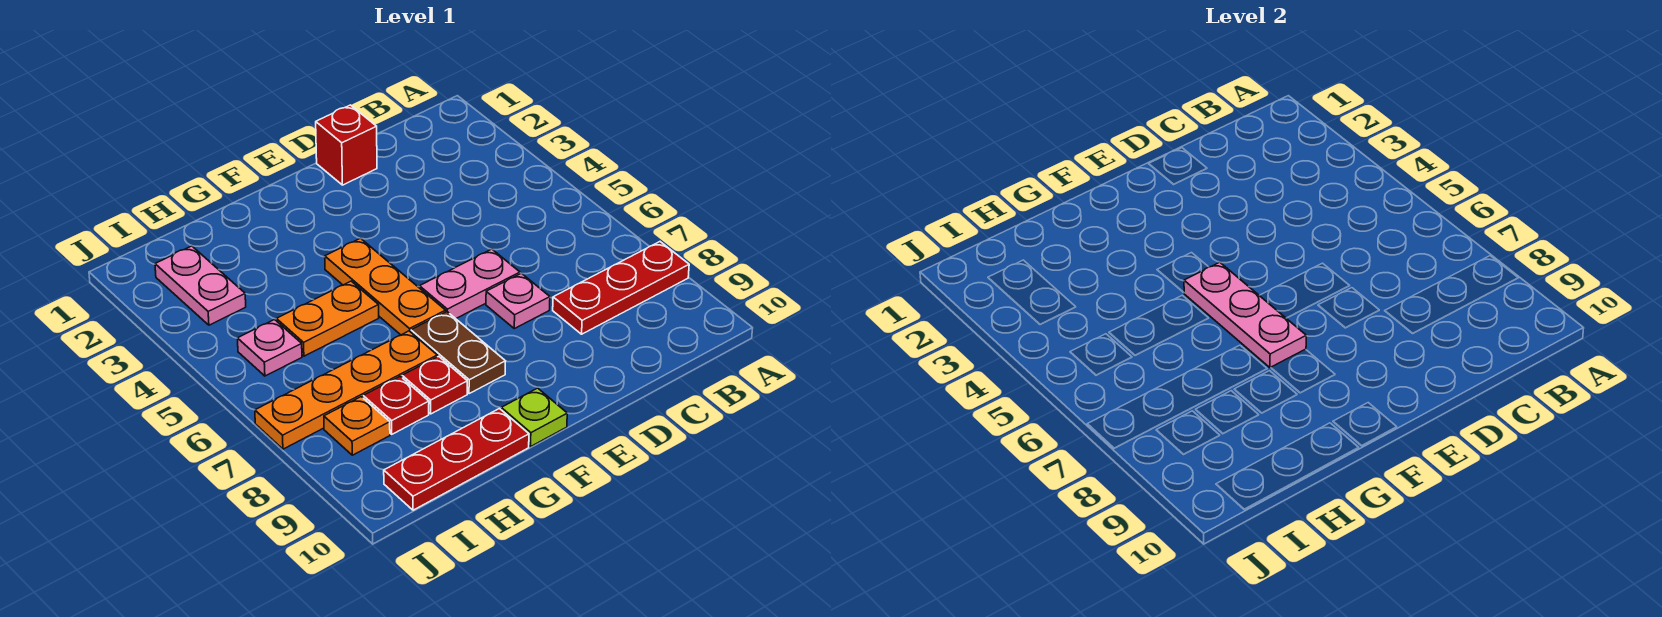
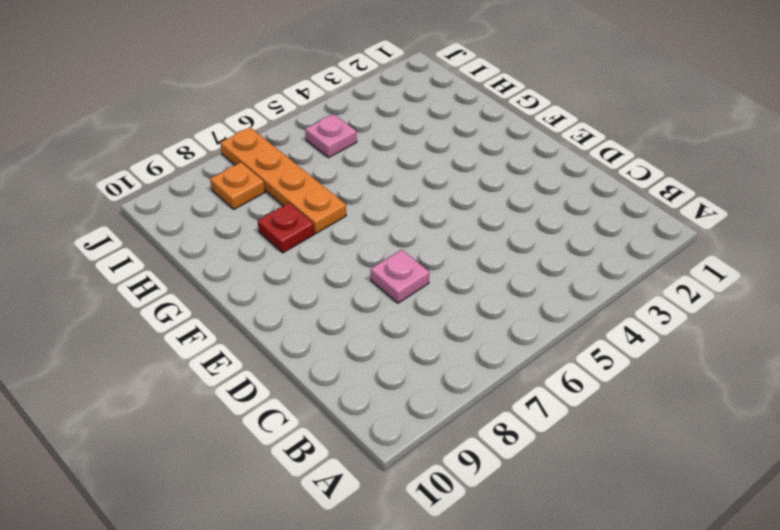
none -> red plate A8:C8 level 1
none -> red brick D1 level 1
none -> pink plate D6:E6 level 1

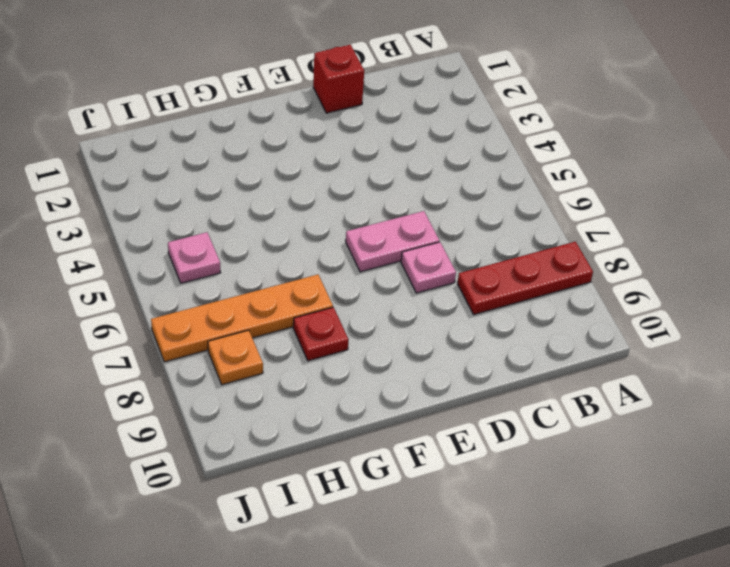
none -> orange plate F4:F6 level 1
none -> brown plate F7:F8 level 1
none -> lime plate F10 level 1

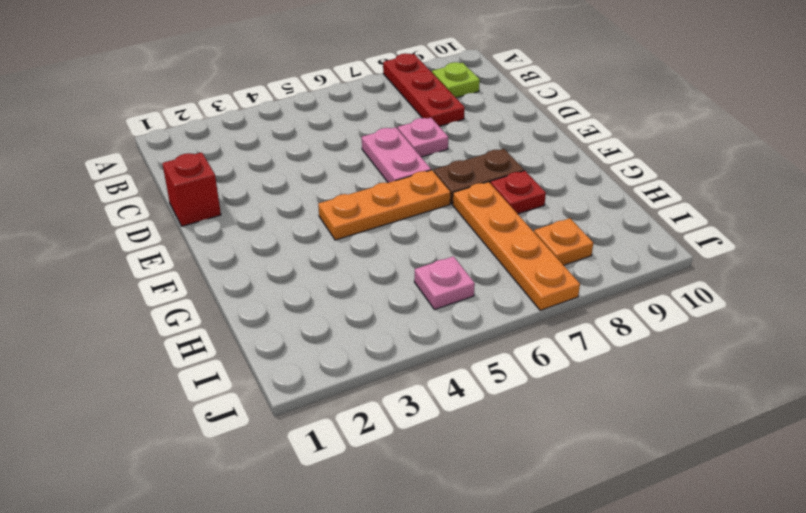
lime plate B9 level 1 -> lime plate F10 level 1
none -> orange plate G5:H5 level 1
none -> red plate G10:I10 level 1
none -> red plate H8 level 1

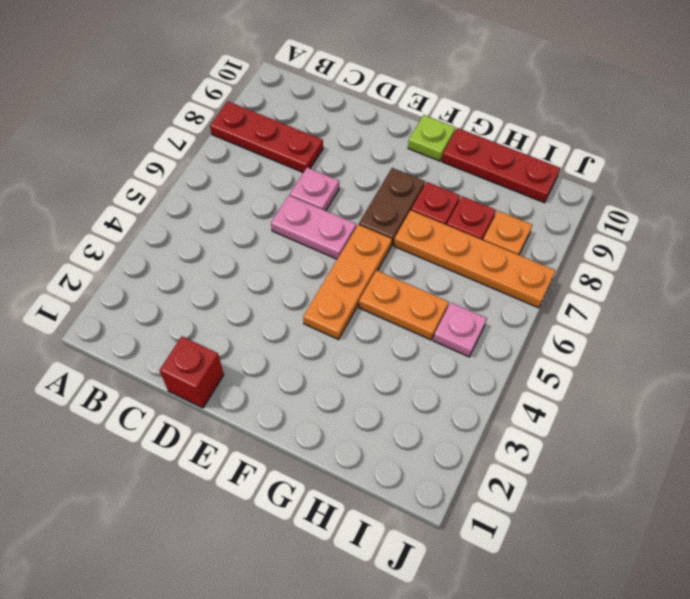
none -> pink plate I2:I3 level 1
none -> pink plate F5:F7 level 2

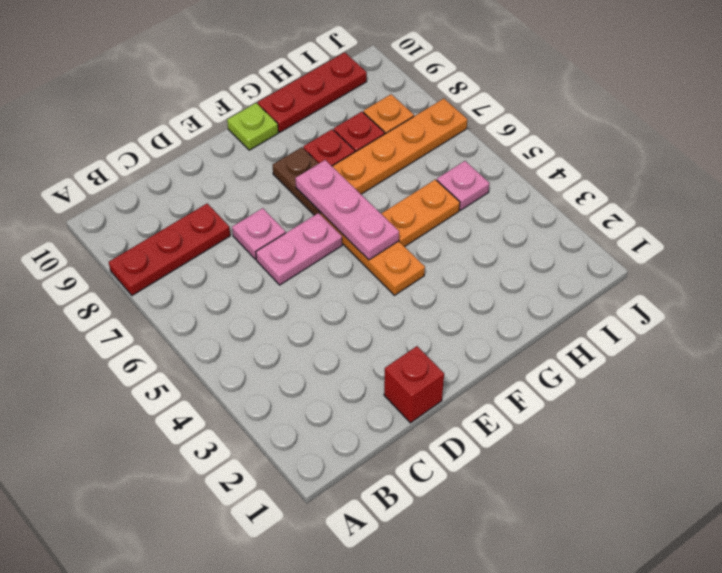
none -> pink plate I2:I3 level 1

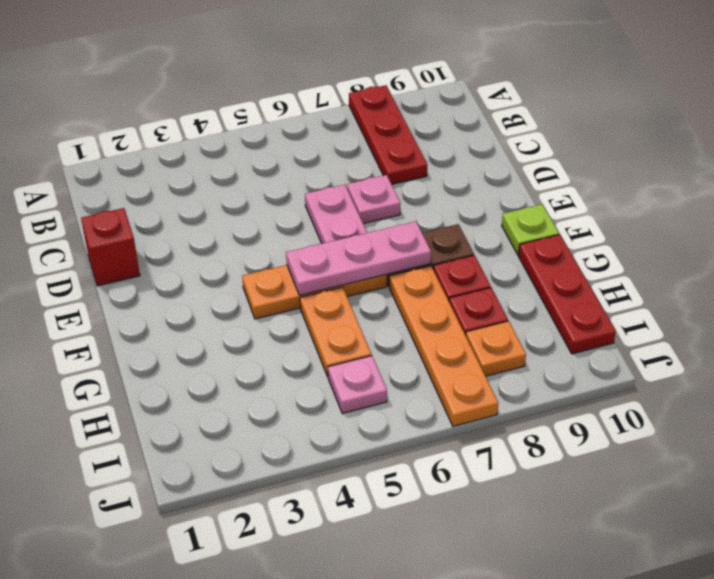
none -> pink plate I2:I3 level 1

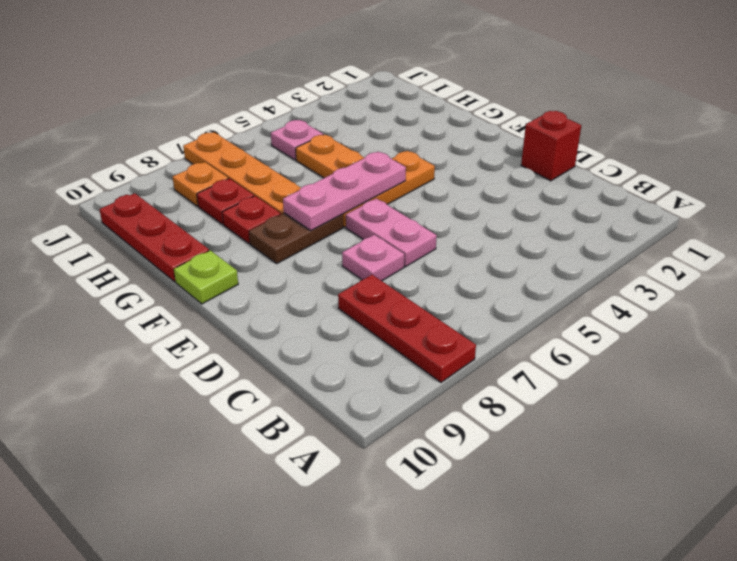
none -> pink plate I2:I3 level 1

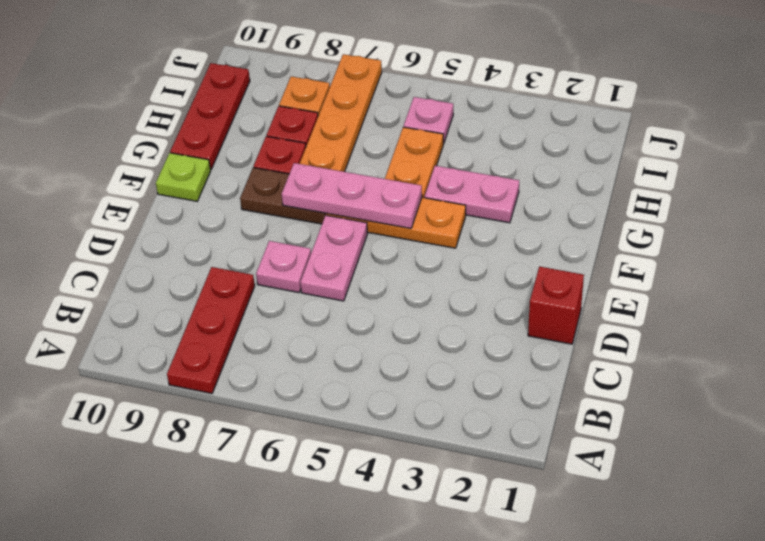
pink plate G3:G4 level 1 -> pink plate I2:I3 level 1

